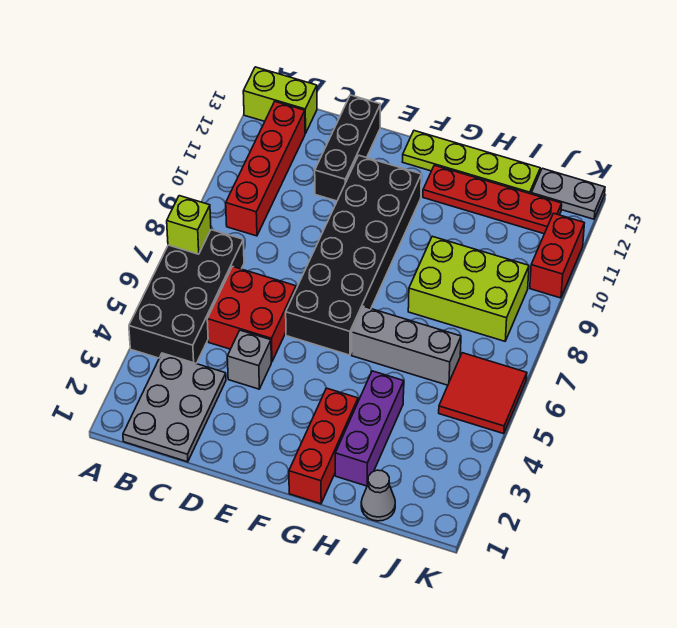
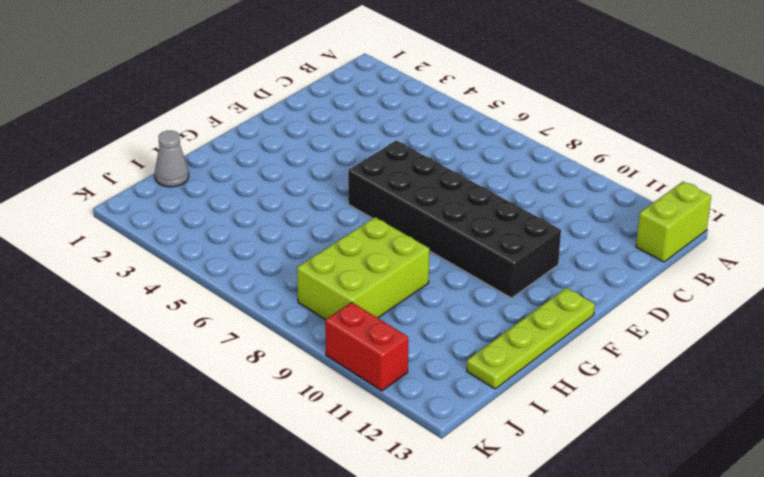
none -> black brick A4:B7 level 1
none -> grey plate B1:C3 level 1
none -> red brick B9:B12 level 1

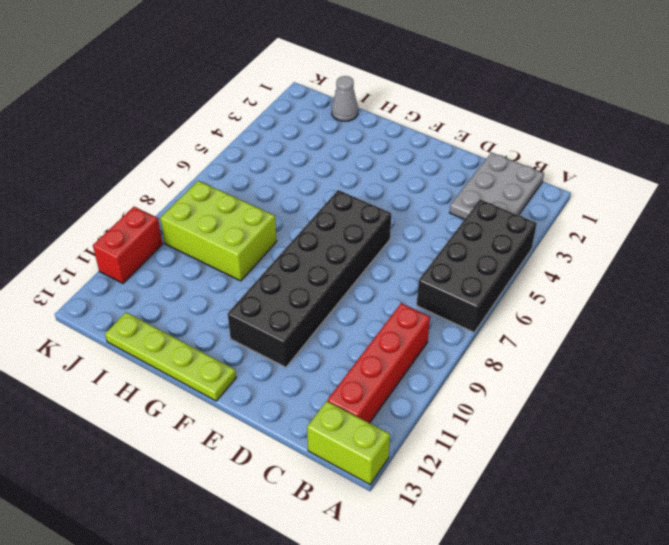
none -> red brick C5:D6 level 1
none -> grey brick D4 level 1
none -> black brick D11:D13 level 1

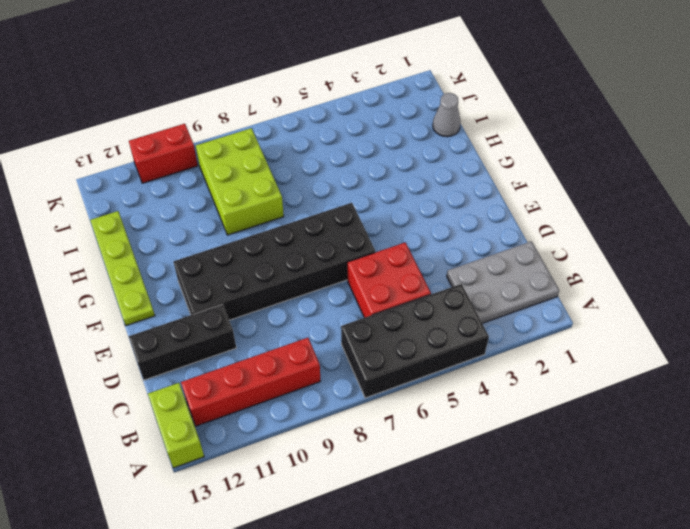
none -> grey brick D4 level 1
none -> red brick G1:G3 level 1
none -> grey brick G6:I6 level 1

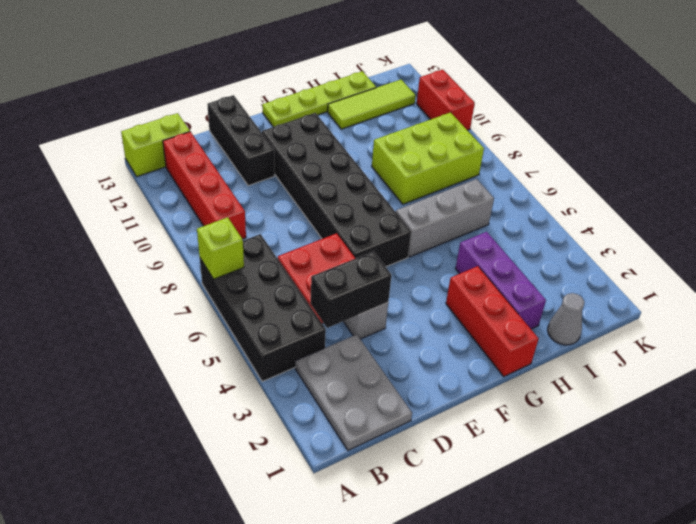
black brick C4:D4 level 2 -> none
lime tile H12:J12 level 1 -> red plate G12:J12 level 1
none -> red tile J5:K6 level 1
none -> grey plate J13:K13 level 1

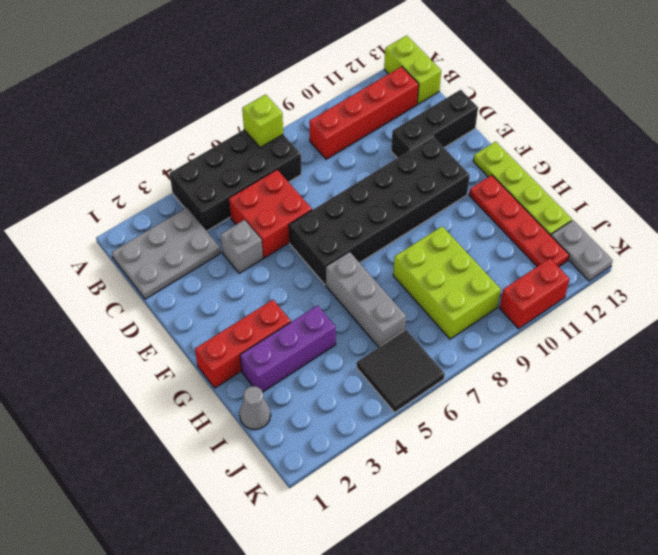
black tile J5:K6 level 1 -> red tile J5:K6 level 1

